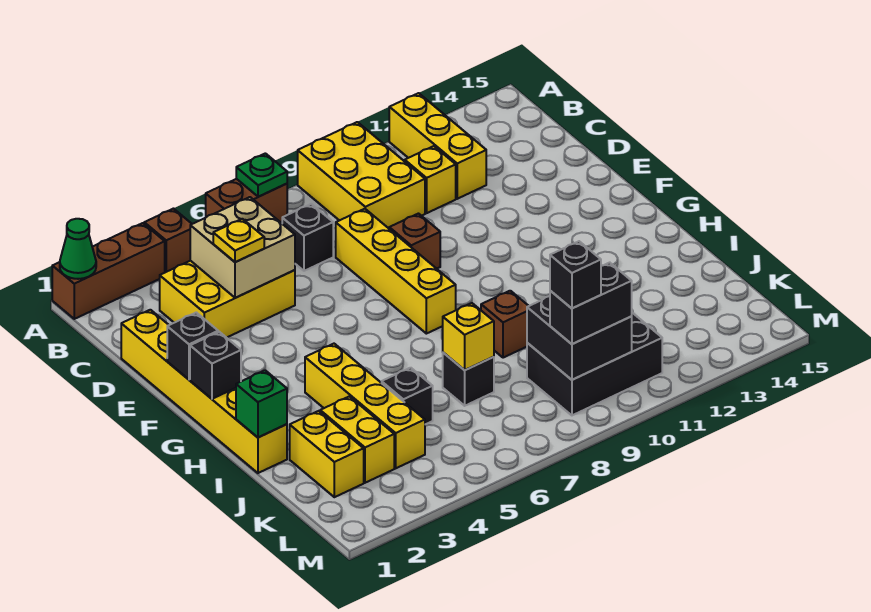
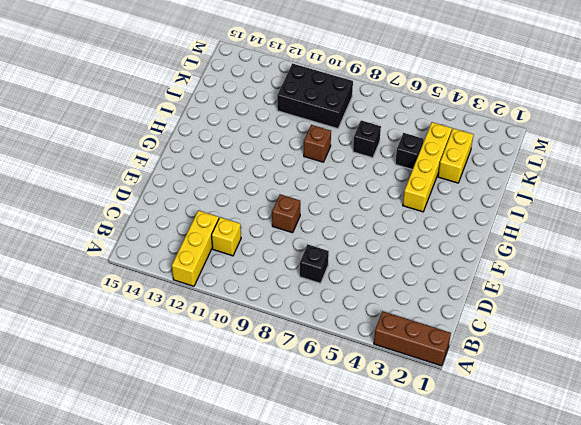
none -> brown brick A4 level 1
none -> brown brick A6:A7 level 1
none -> yellow brick A9:C10 level 1

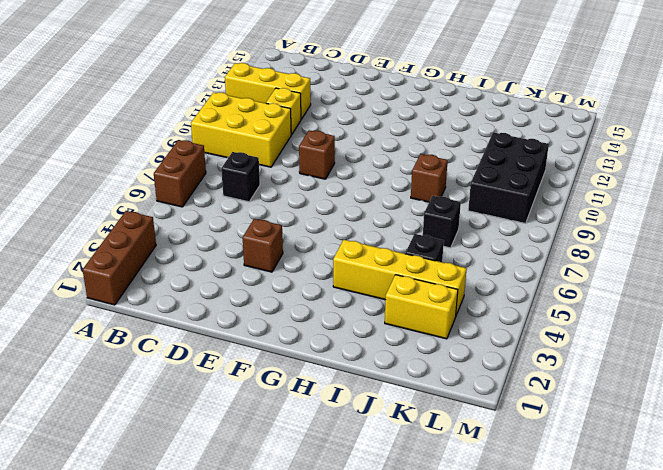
brown brick E4 level 1 -> brown brick A4 level 1
none -> yellow brick C3:D5 level 1
none -> yellow brick D1:I1 level 1
none -> yellow brick D8:G8 level 1

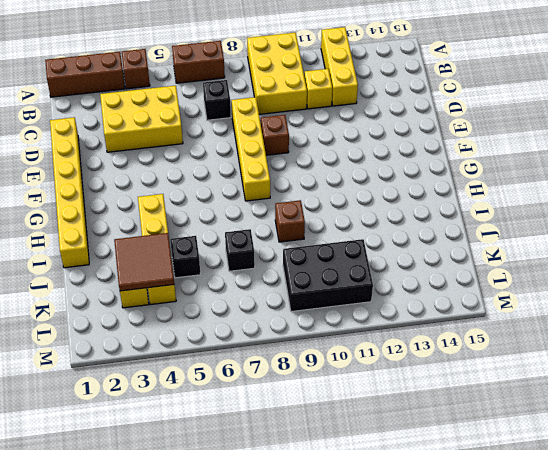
brown tile J3:K4 level 2 -> none
none -> yellow brick J2:K2 level 1
none -> green cone A1 level 2
none -> green plate A7 level 2

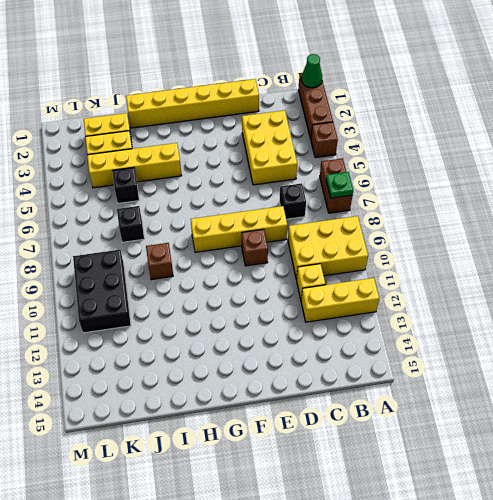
none -> tan brick C4:D5 level 2
none -> black brick F1 level 2
none -> black brick G1 level 2

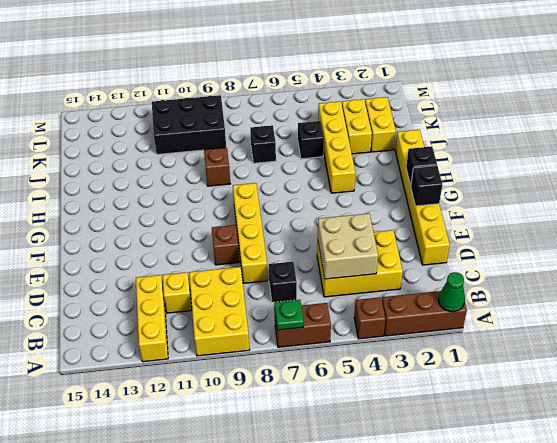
none -> green brick I1 level 2
none -> yellow brick J7 level 2
none -> black brick K9:L10 level 2

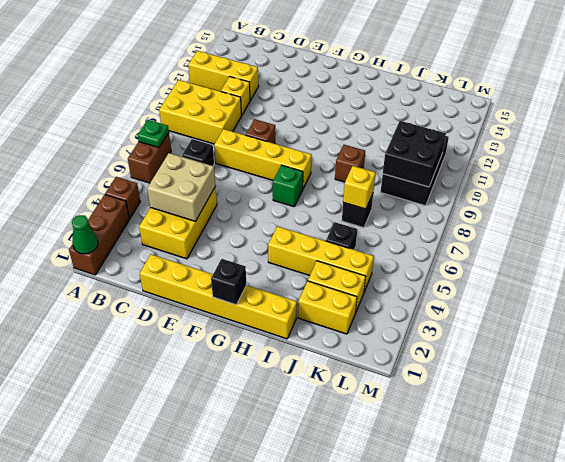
green brick G7 level 1 -> green brick I1 level 2
none -> black brick F1 level 2
none -> yellow plate D4 level 3
none -> black brick L9:L10 level 3

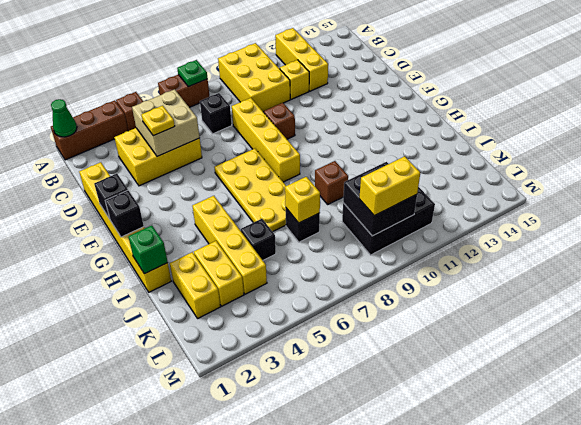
yellow plate F6:I7 level 1 -> none
yellow brick L9:L10 level 3 -> black brick L9:L10 level 3
none -> black brick L9 level 4

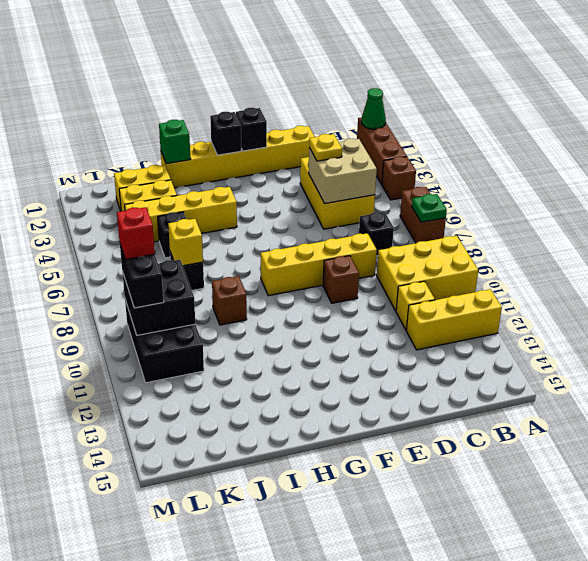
red brick L9 level 4 -> black brick L9 level 4

